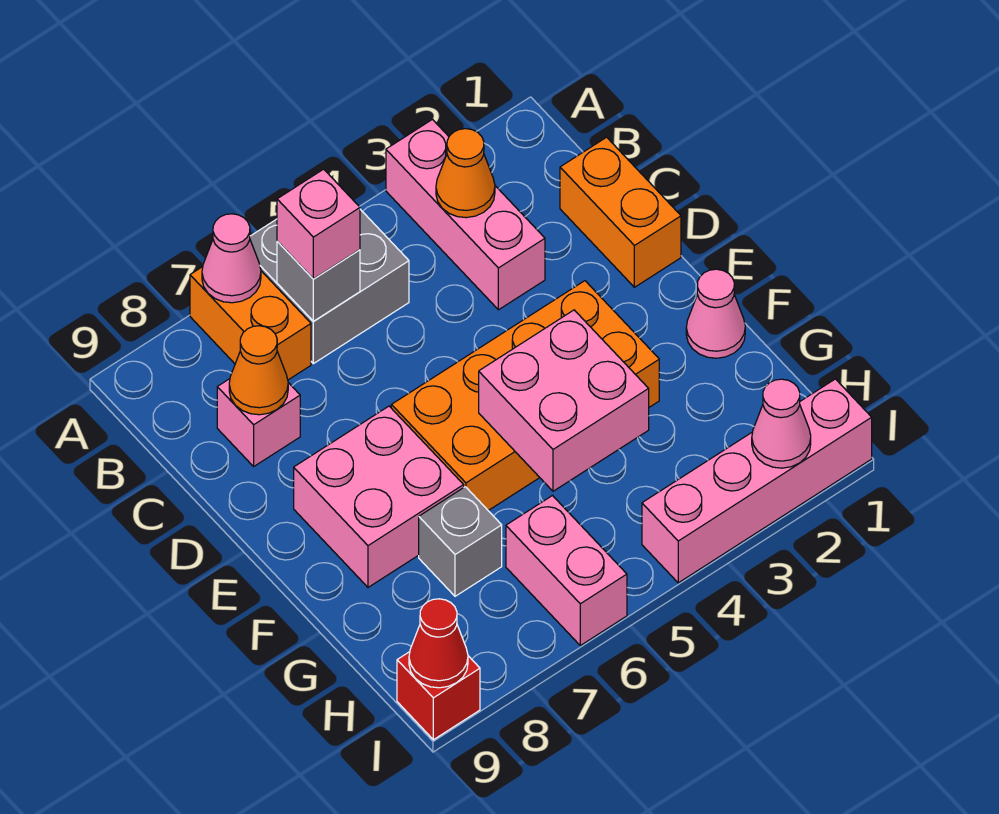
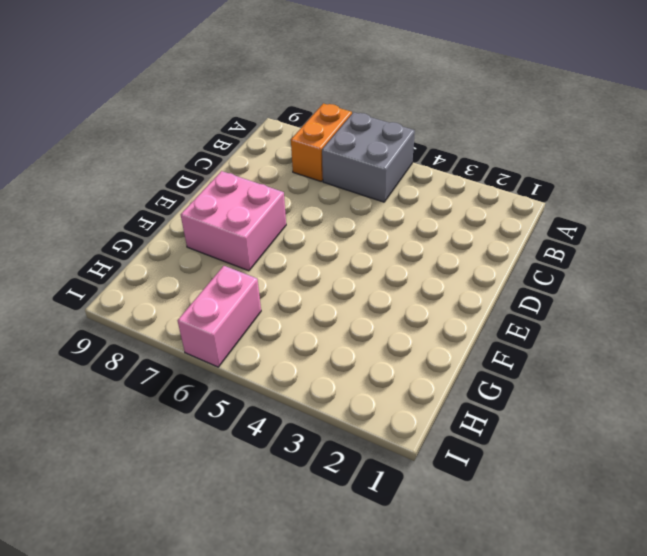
none -> pink brick A3:C3 level 1
none -> orange brick C1:D1 level 1
none -> pink brick C8 level 1

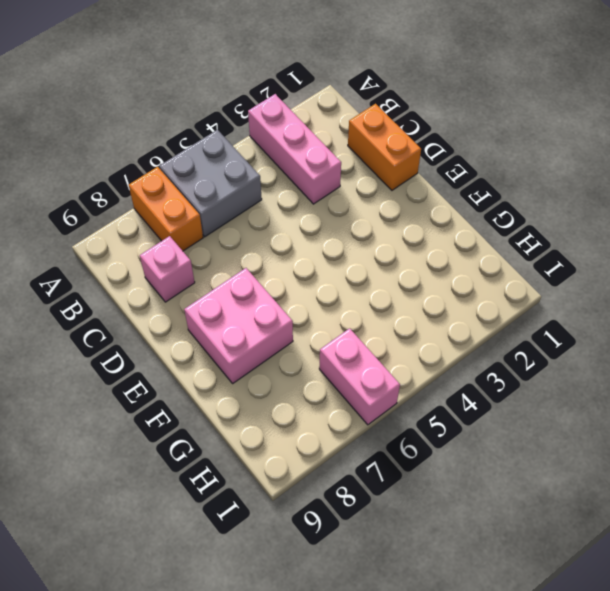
none -> orange brick E3:F6 level 1
none -> pink cone F1 level 1
none -> grey brick G7 level 1

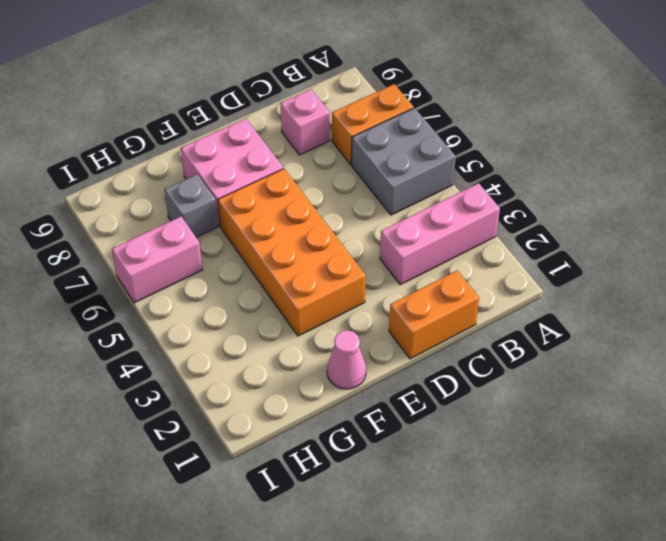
none -> pink brick I1:I4 level 1
none -> red brick I9 level 1
none -> pink cone A7 level 2

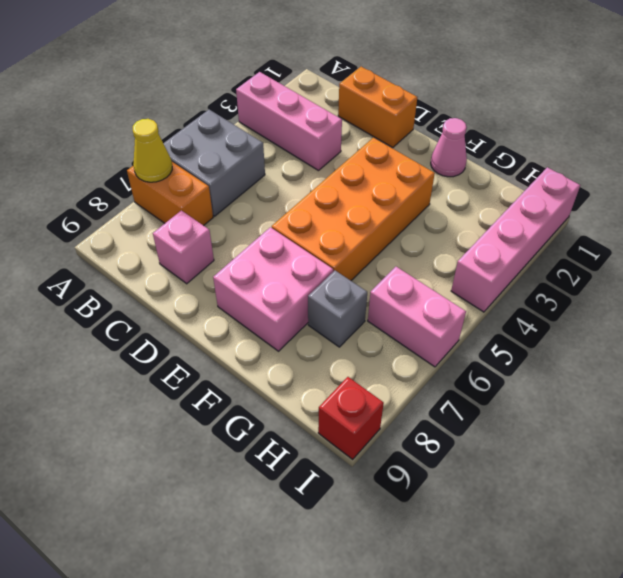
yellow cone A7 level 2 -> pink cone A7 level 2
none -> orange cone B3 level 2
none -> grey brick B6 level 2
none -> orange cone C8 level 2

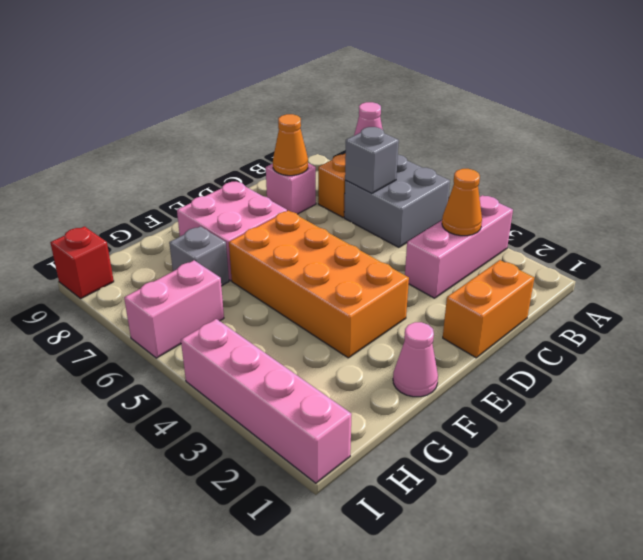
none -> pink brick F4:G5 level 2
none -> pink cone I2 level 2
none -> red cone I9 level 2

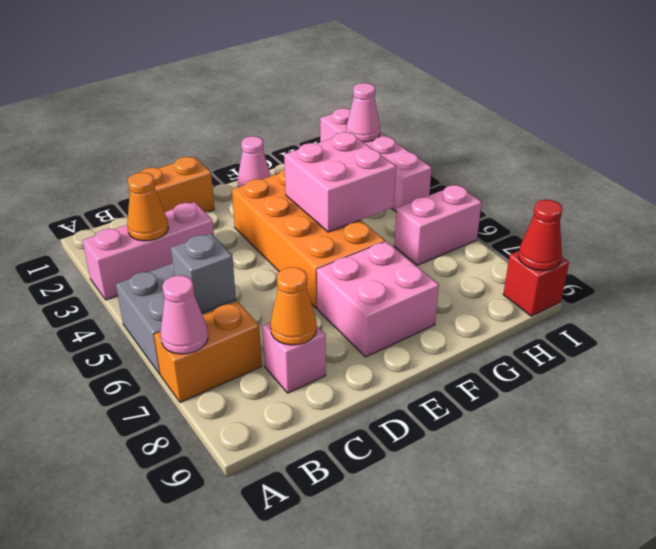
none -> grey brick G7 level 1
none -> pink brick B6 level 3

